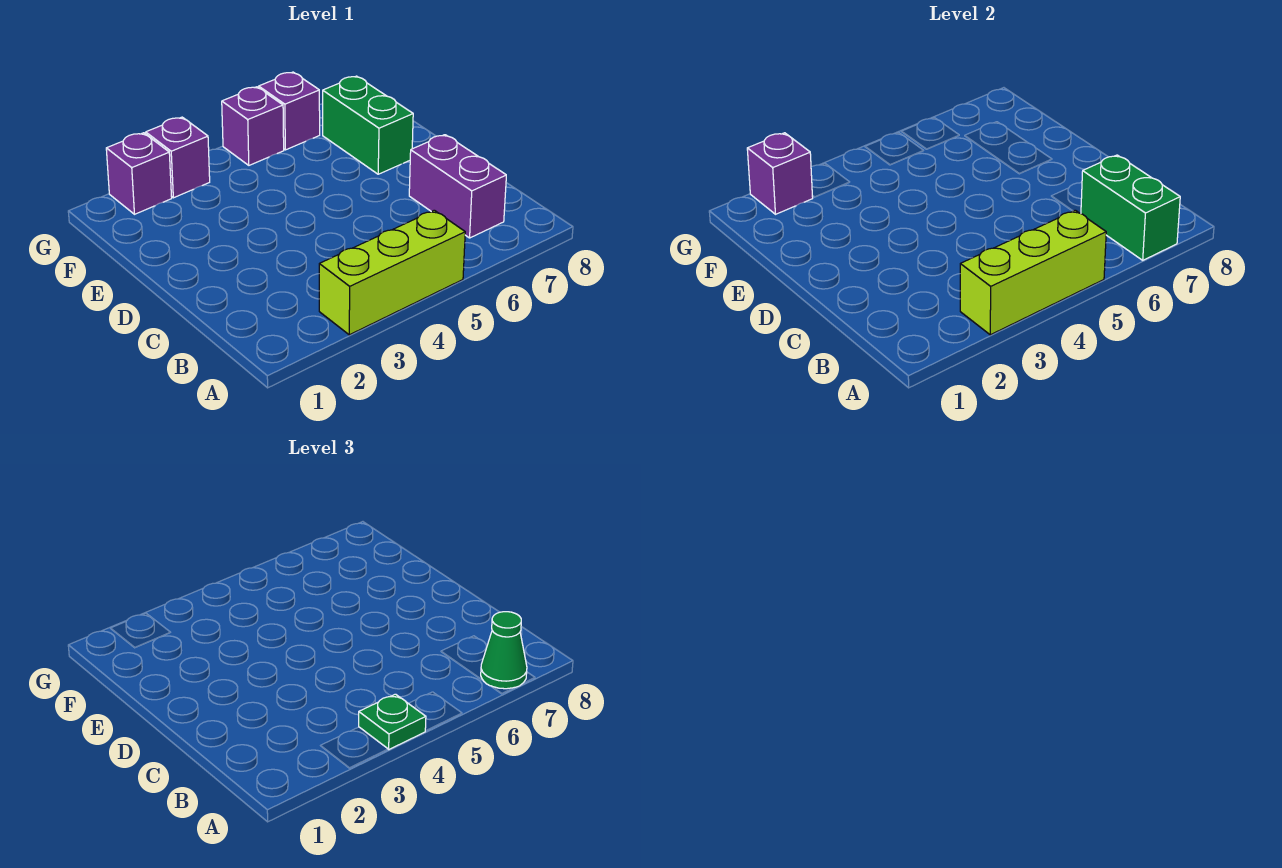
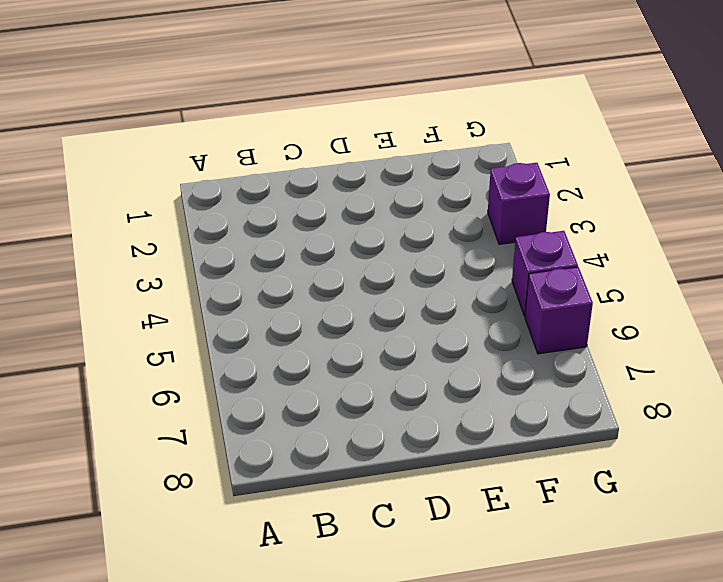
none -> lime brick A3:A5 level 1
none -> purple brick B7:C7 level 1
none -> green brick E7:F7 level 1

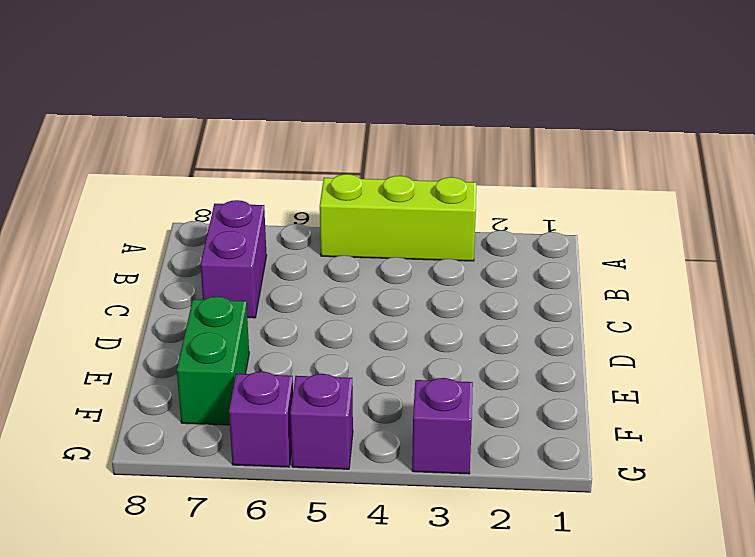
none -> purple brick G2 level 1
none -> lime brick A3:A5 level 2
none -> green brick A7:B7 level 2

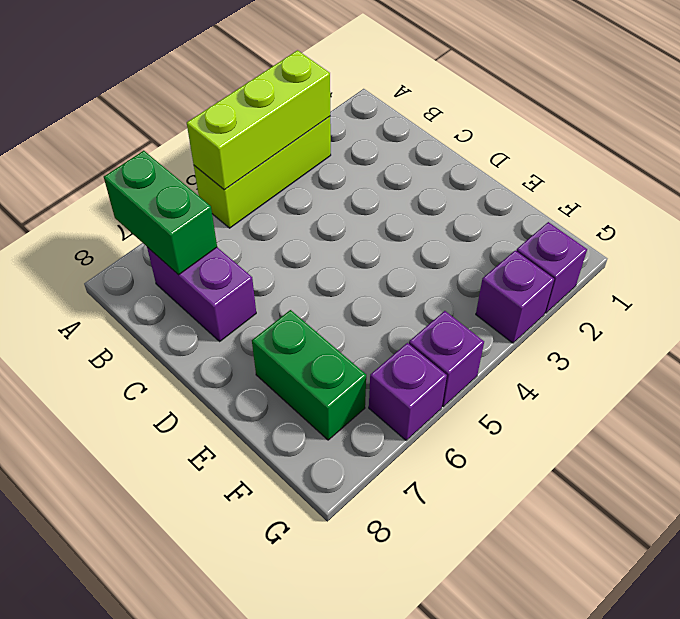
none -> purple brick G2 level 2
none -> green plate A4 level 3
none -> green cone A7 level 3

